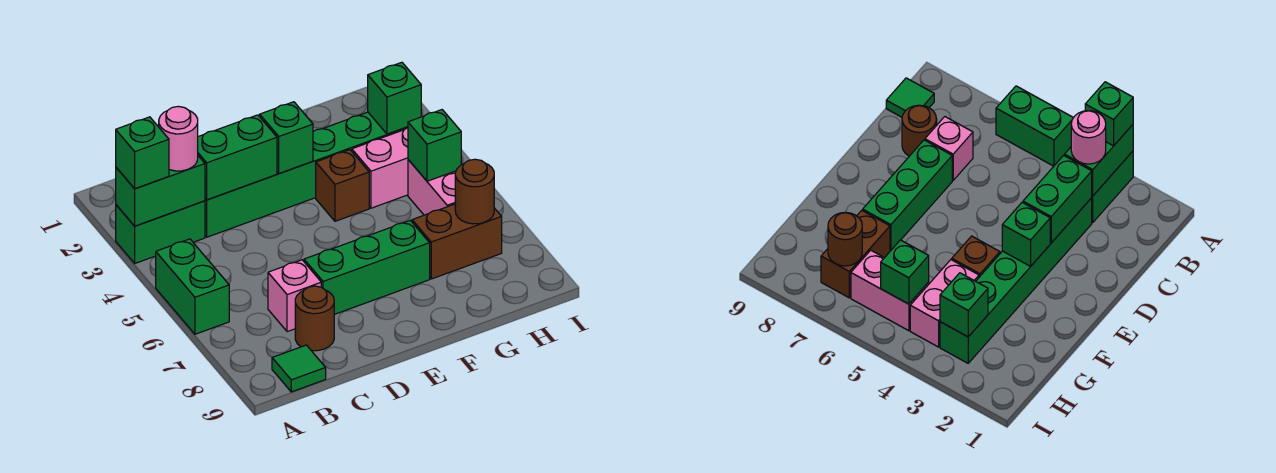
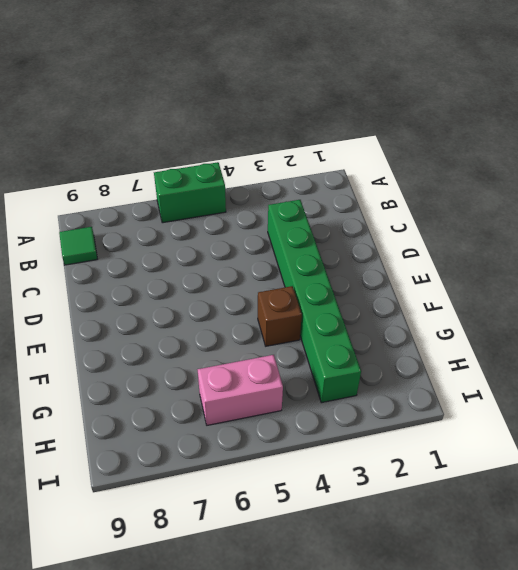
none -> green brick A3:B3 level 1
none -> pink brick C7 level 1
none -> brown round brick C8 level 1

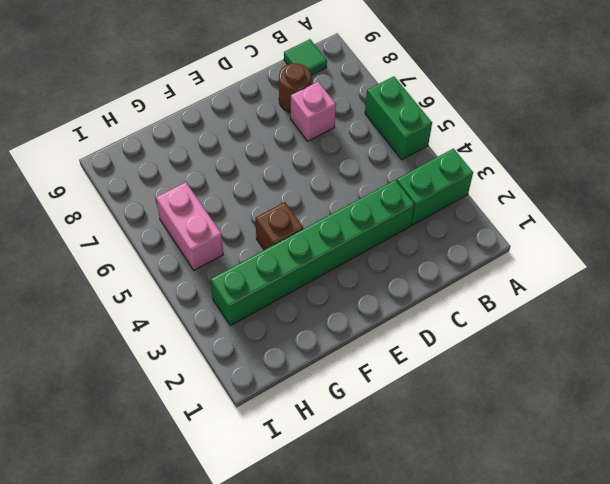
none -> green brick D7:F7 level 1
none -> pink brick G4:H4 level 1
none -> brown brick G7:H7 level 1

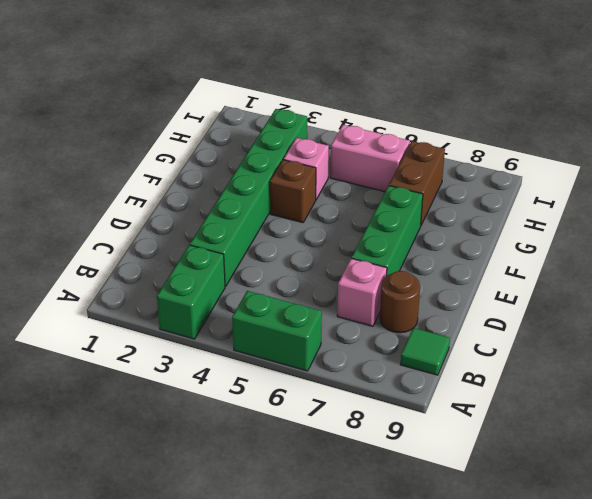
pink brick G4 level 1 -> pink brick G4:H4 level 1
none -> green brick A3:B3 level 2
none -> green brick C3:D3 level 2
none -> green brick E3 level 2

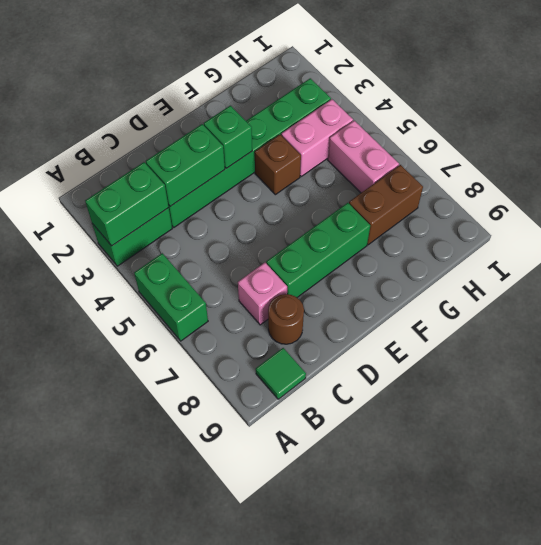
none -> green brick H3 level 2
none -> green brick H5 level 2
none -> brown round brick H7 level 2

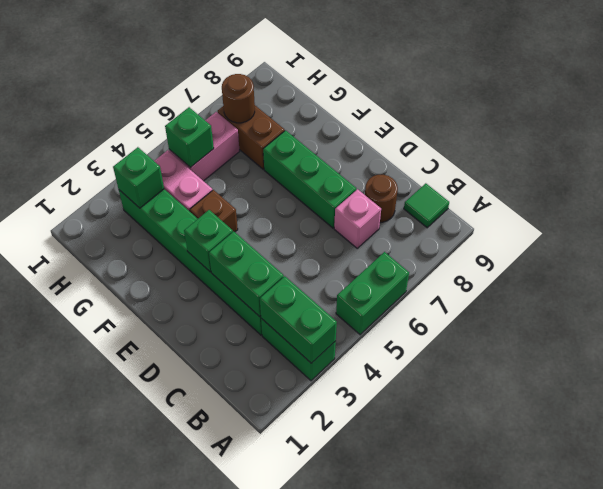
none -> green brick A3 level 3
none -> pink round brick B3 level 3

